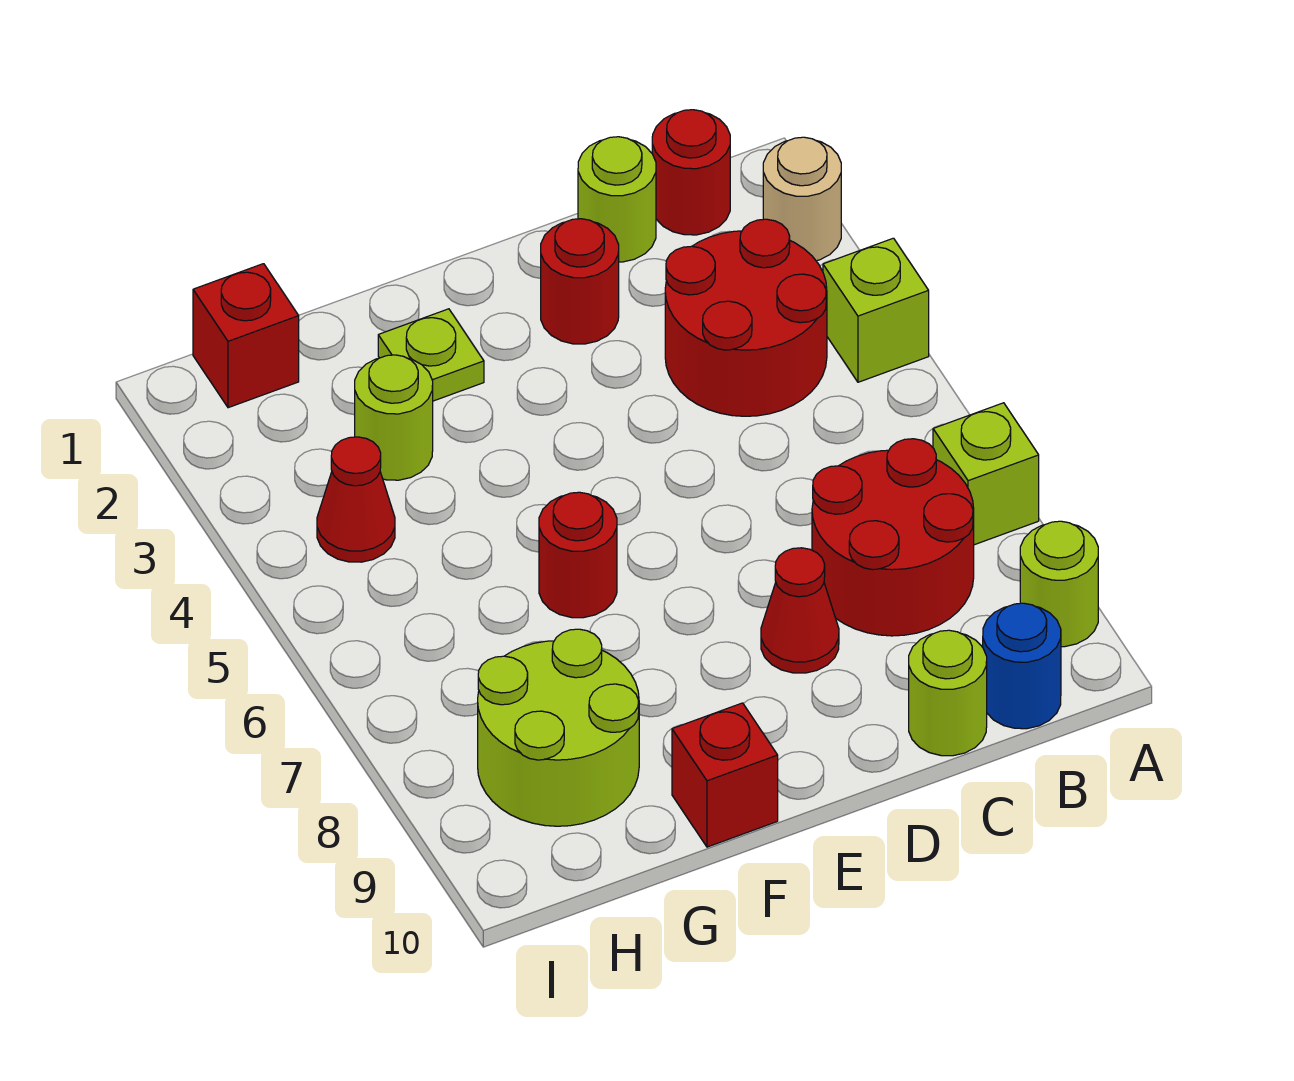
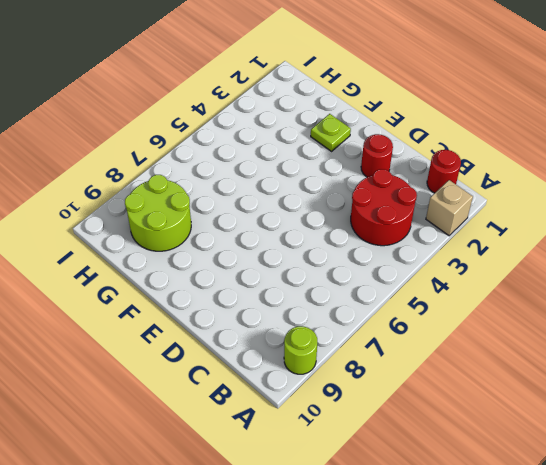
tan brick A2 level 1 -> tan round brick A2 level 1
none -> lime brick A4 level 1
none -> lime brick A7 level 1
none -> red round brick B7:C8 level 1

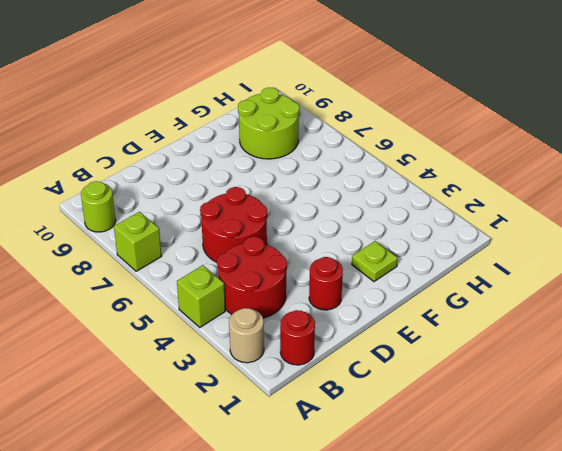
red round brick C5:D6 level 1 -> red round brick B7:C8 level 1
none -> blue round brick B10 level 1
none -> lime round brick C1 level 1
none -> lime round brick C10 level 1

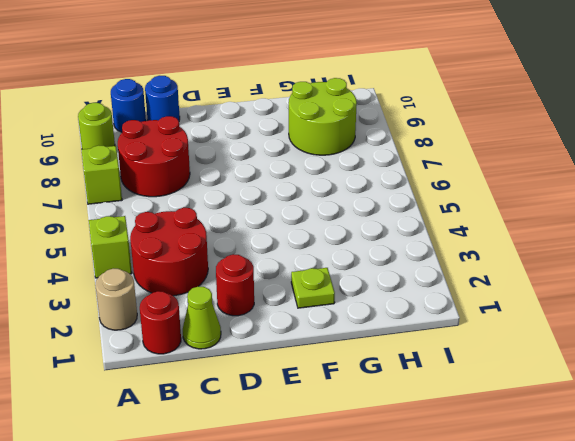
lime cone C1 level 1 -> lime round brick C1 level 1
blue round brick C10 level 1 -> lime round brick C10 level 1
none -> red cone D8 level 1
none -> red round brick F6 level 1
none -> red brick F10 level 1

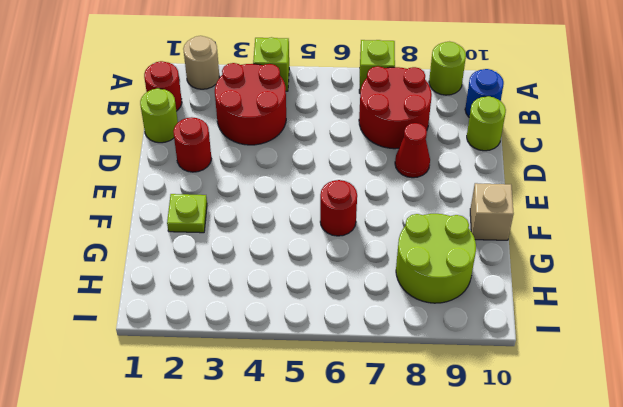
tan brick F10 level 1 -> red brick F10 level 1
none -> lime round brick G3 level 1
none -> red brick H1 level 1
none -> red cone H4 level 1

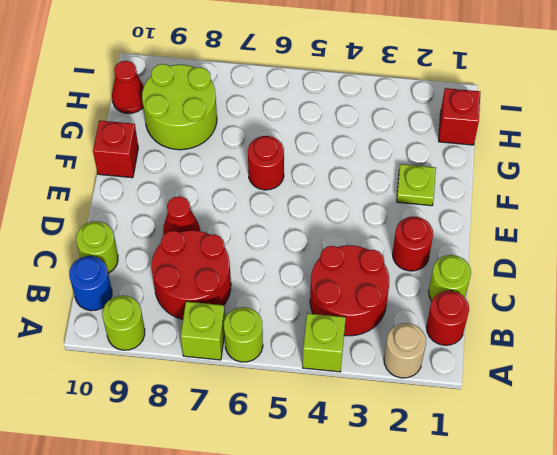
lime round brick A6 level 1 -> lime round brick G3 level 1
red cone H10 level 1 -> red cone H4 level 1

